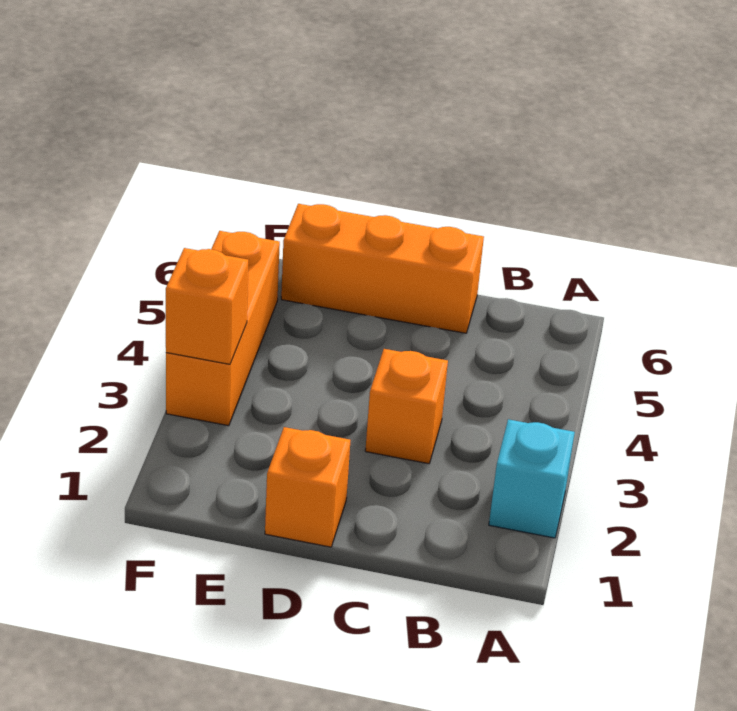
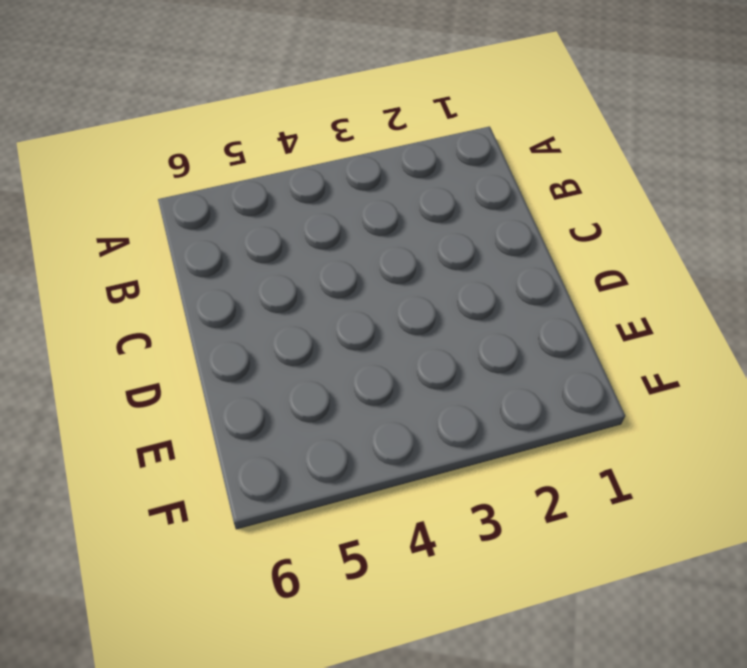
none -> cyan brick A2 level 1
none -> orange brick C3 level 1

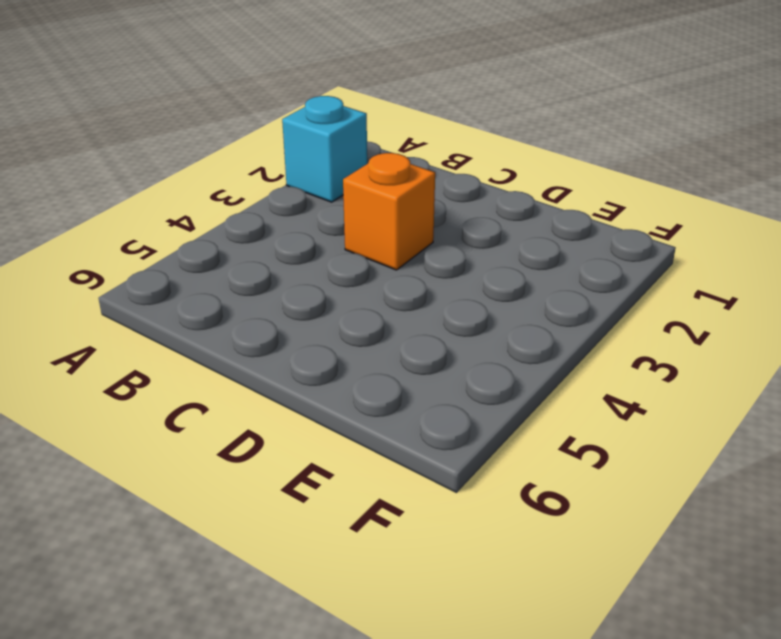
none -> orange brick C6:E6 level 1
none -> orange brick D1 level 1

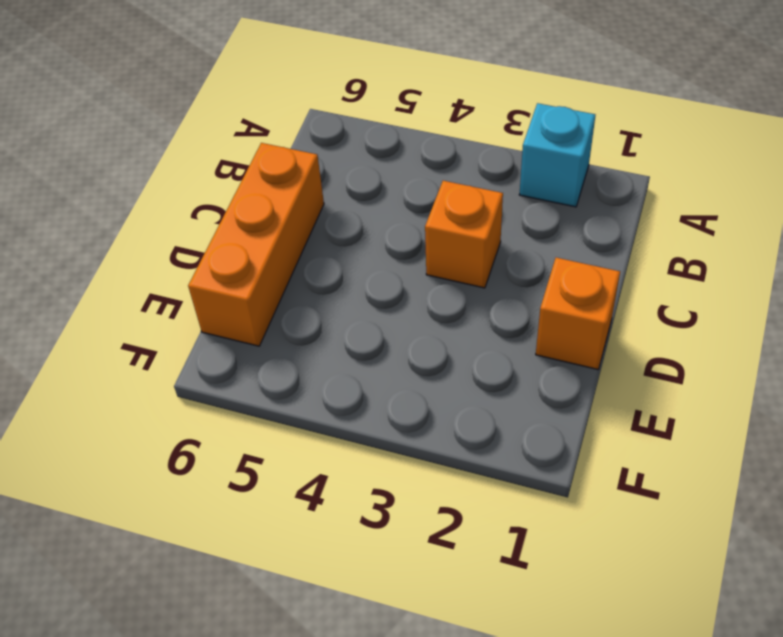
none -> orange brick F3:F5 level 1
none -> orange brick F3 level 2

